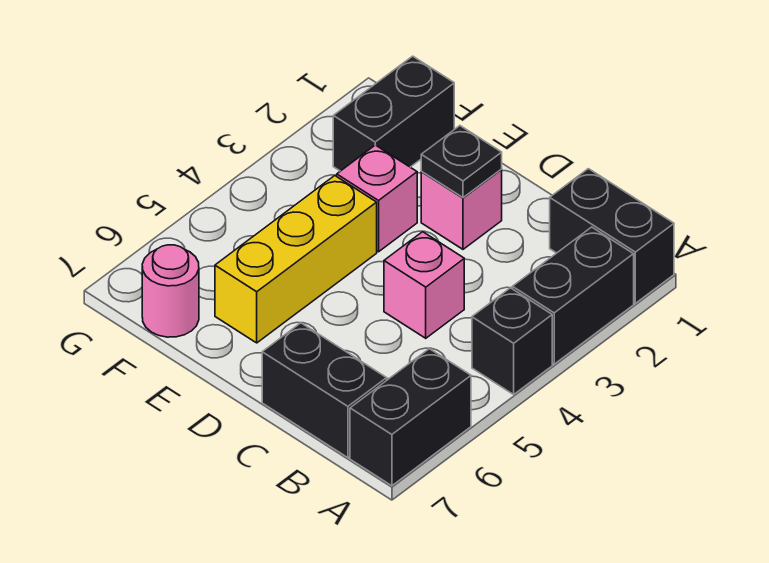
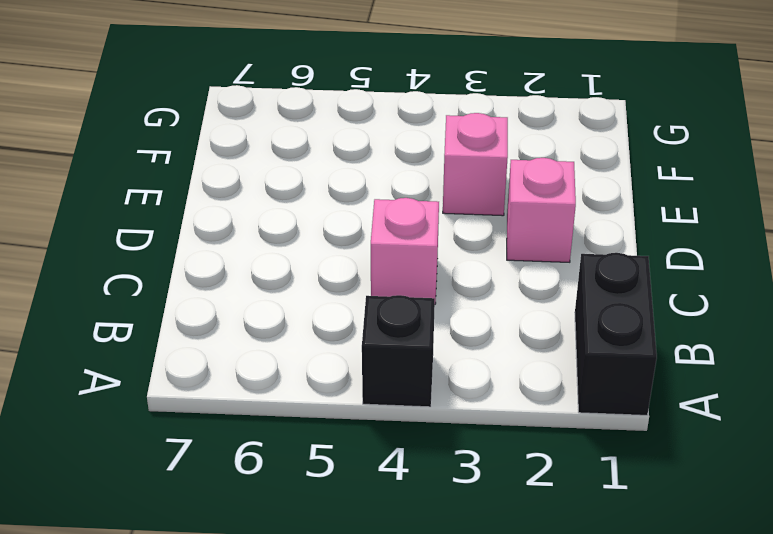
none -> black brick A2:A3 level 1
none -> black brick A6:A7 level 1
none -> black brick B7:C7 level 1

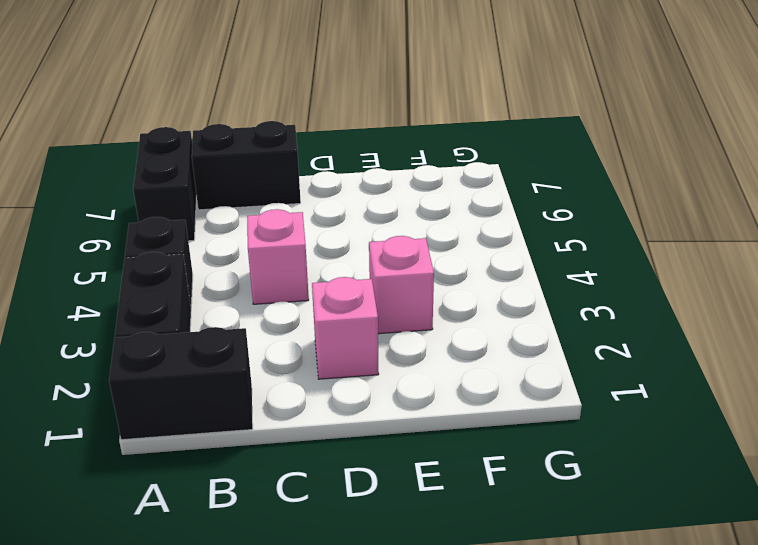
none -> yellow brick E4:E6 level 1
none -> black brick F1:F2 level 1
none -> pink round brick F7 level 1

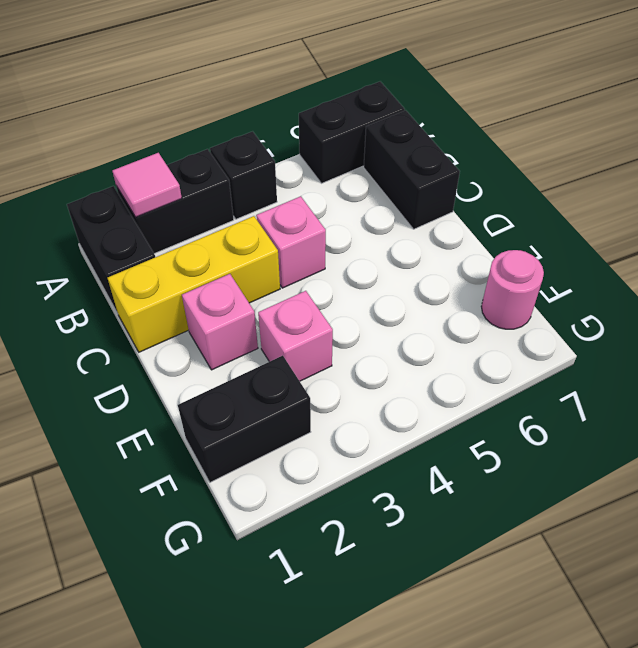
pink tile A2 level 2 -> none
yellow brick C1:C3 level 1 -> yellow brick E4:E6 level 1
none -> black plate D2 level 2

